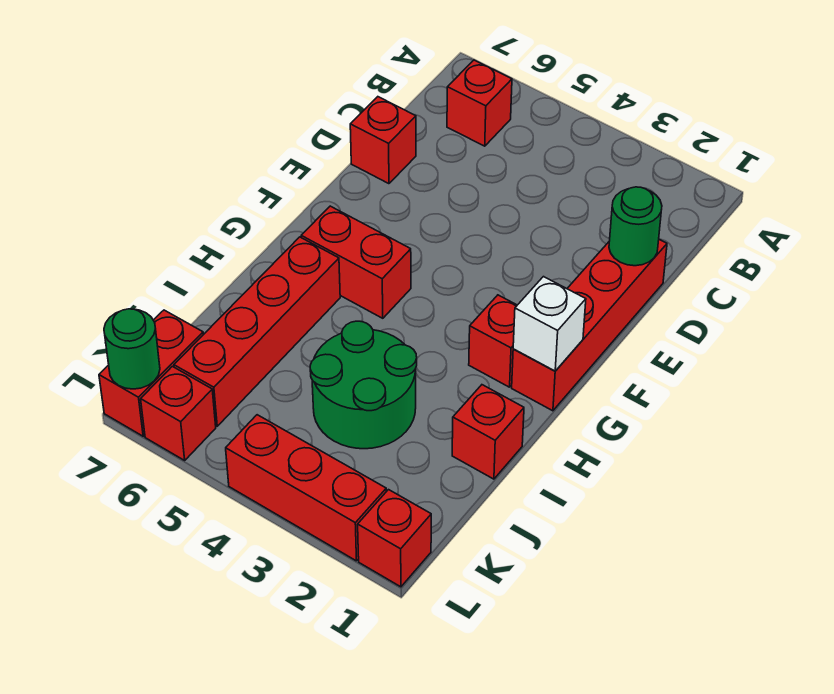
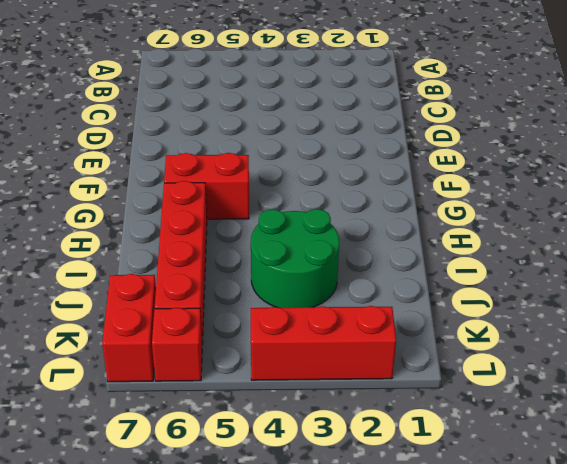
none -> red brick B6 level 1
none -> red brick D1:G1 level 1
none -> red brick D7 level 1

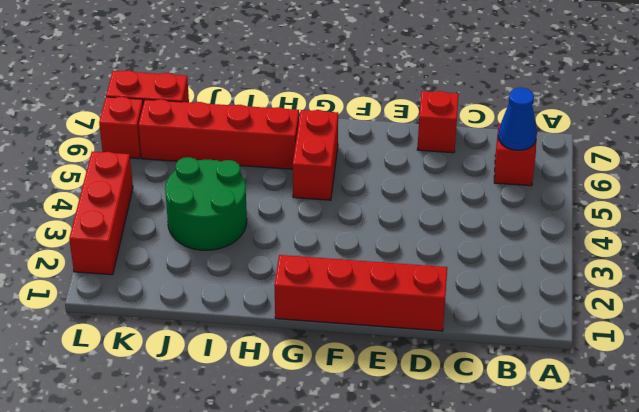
blue cone B6 level 2 -> none
none -> red brick G2 level 1
none -> red brick I1 level 1
none -> red brick L1 level 1

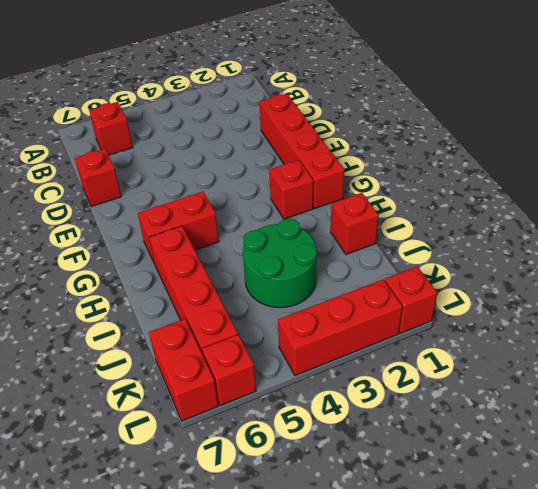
none -> green round brick D1 level 2
none -> white brick G1 level 2
none -> green round brick L7 level 2

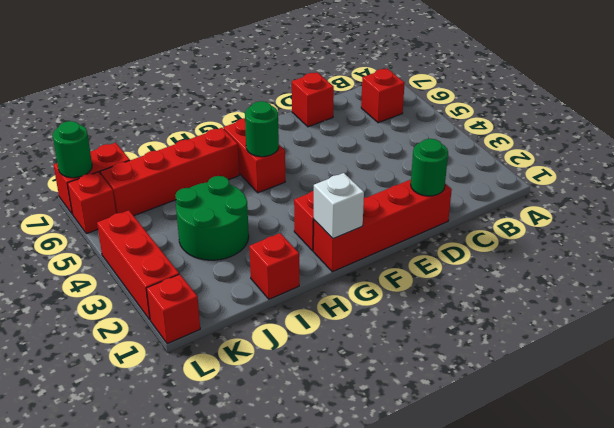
green round brick G5 level 2 -> none

